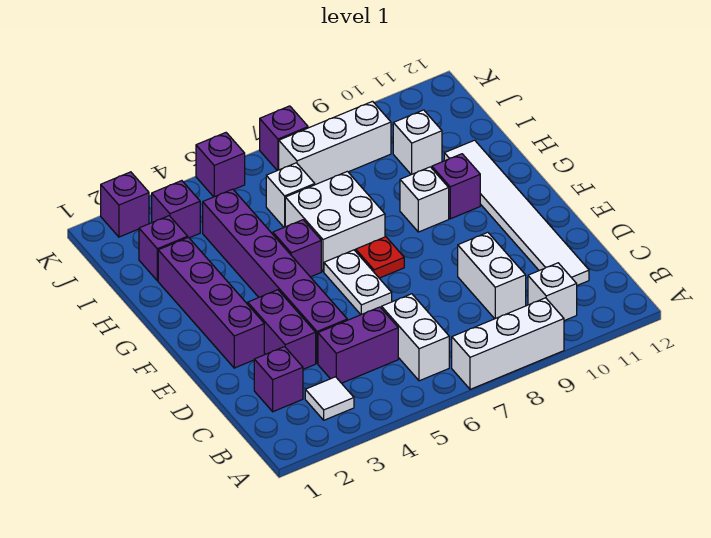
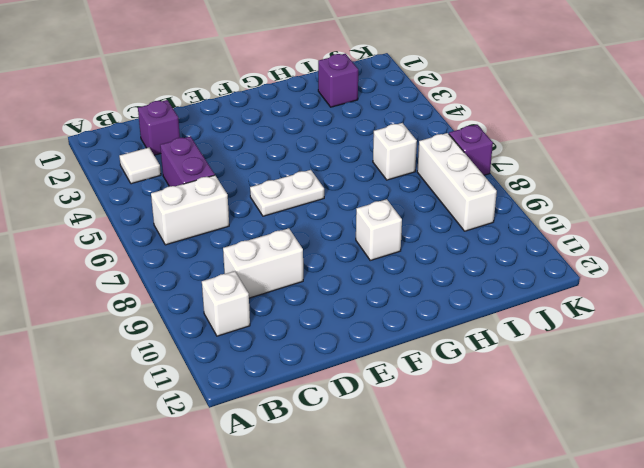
none -> white brick A7:A9 level 1
none -> white tile C11:H11 level 1
none -> purple brick D3:E3 level 1

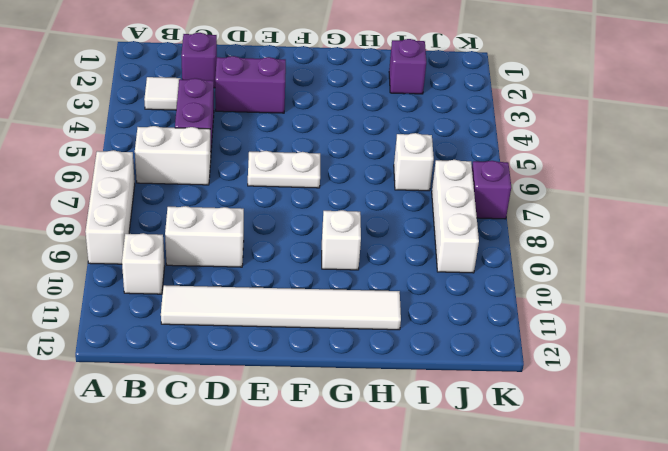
none -> purple brick D4:I4 level 1
none -> purple brick E2:H2 level 1
none -> red plate F7 level 1

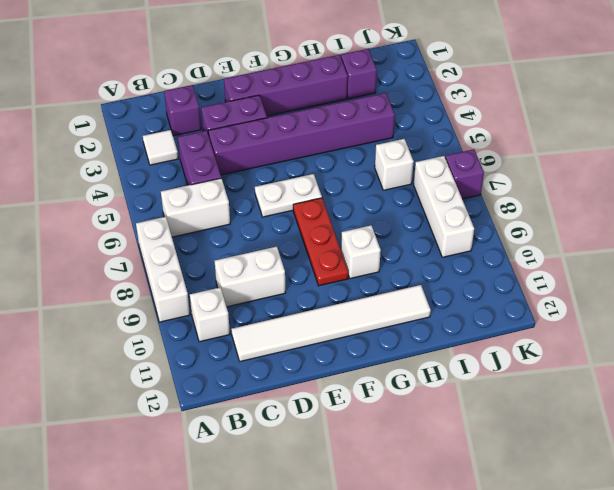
red plate F7:F9 level 1 -> red plate F7 level 1
none -> purple brick G5 level 1
none -> white brick G6:H7 level 1
none -> purple brick G10 level 1

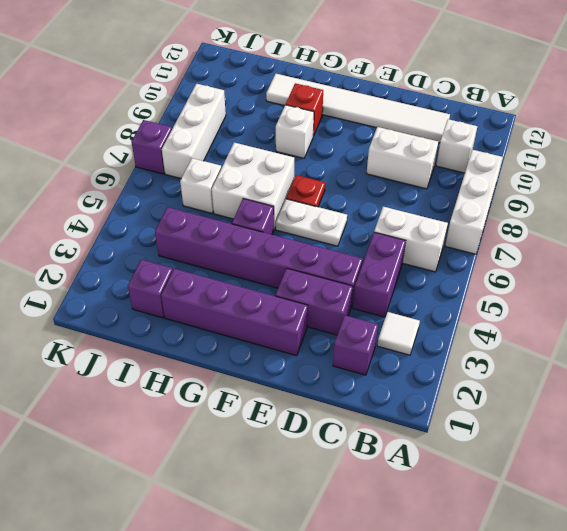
red brick G10 level 1 -> purple brick G10 level 1
none -> white brick I10 level 1
none -> purple brick J3 level 1
none -> purple brick K2 level 1

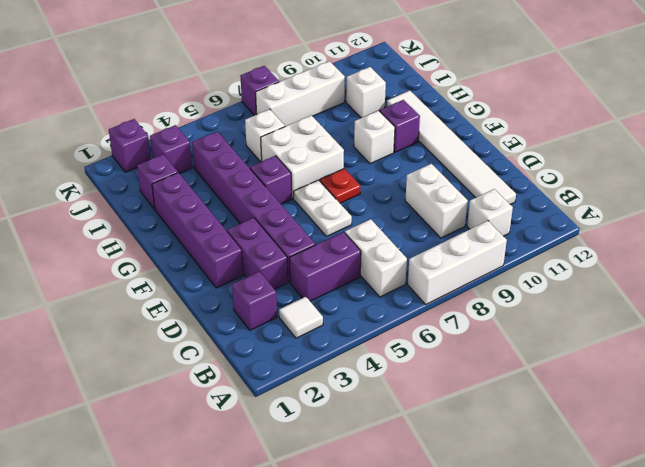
none -> purple brick K5 level 1

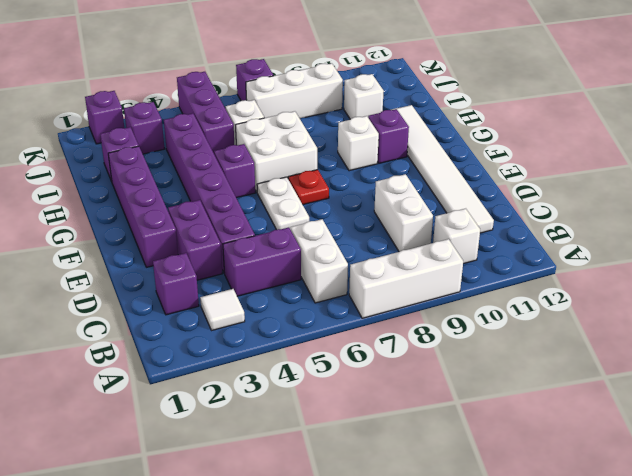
purple brick I5:K5 level 1 -> purple brick K5 level 1

